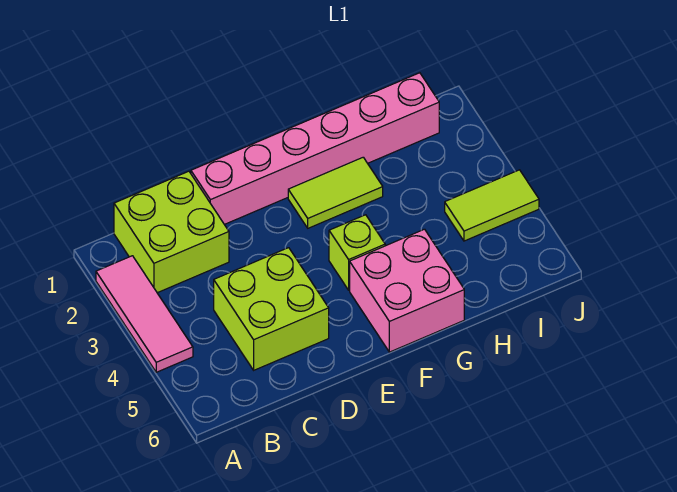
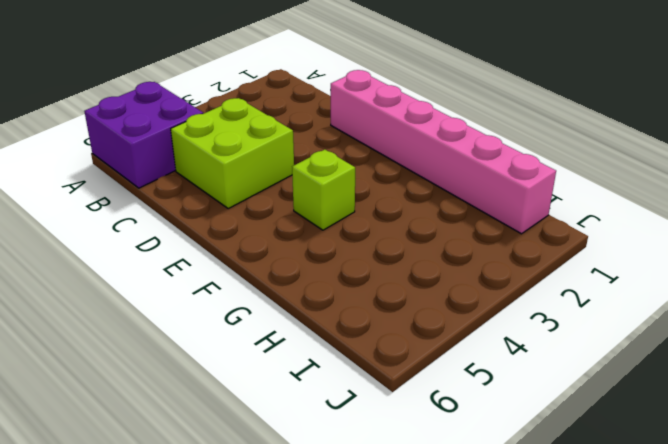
purple brick A5:B6 level 1 -> none
none -> pink tile A2:A4 level 1
none -> lime brick B1:C2 level 1

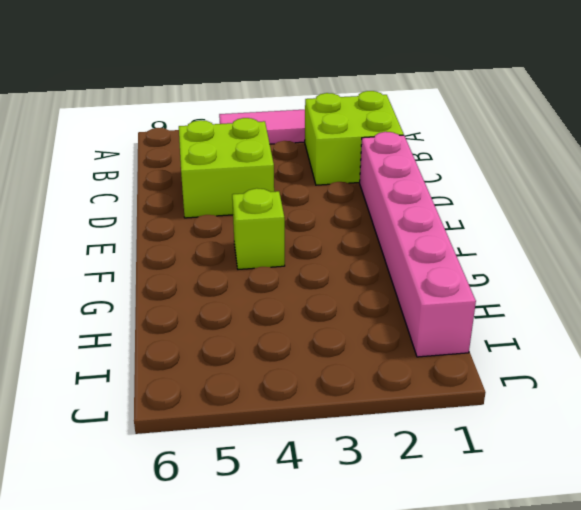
none -> lime tile F2:G2 level 1
none -> pink brick F5:G6 level 1

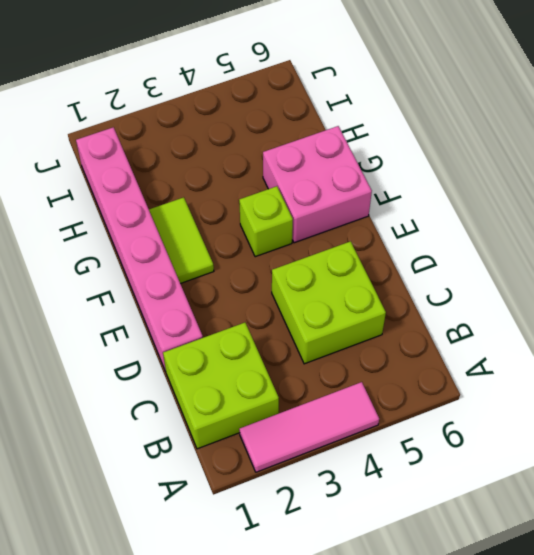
none -> lime tile I4:J4 level 1

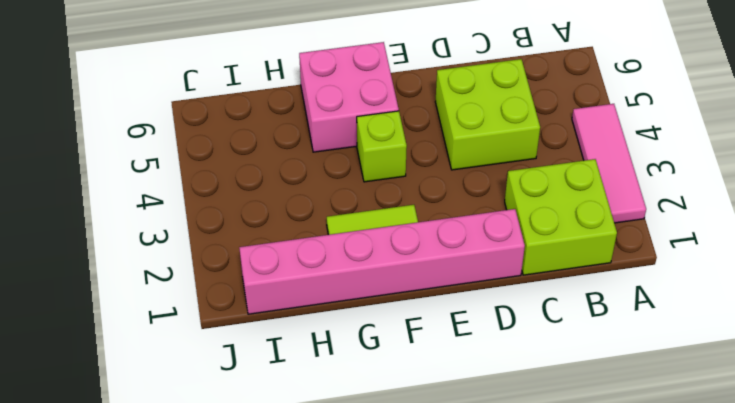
none -> lime tile I4:J4 level 1

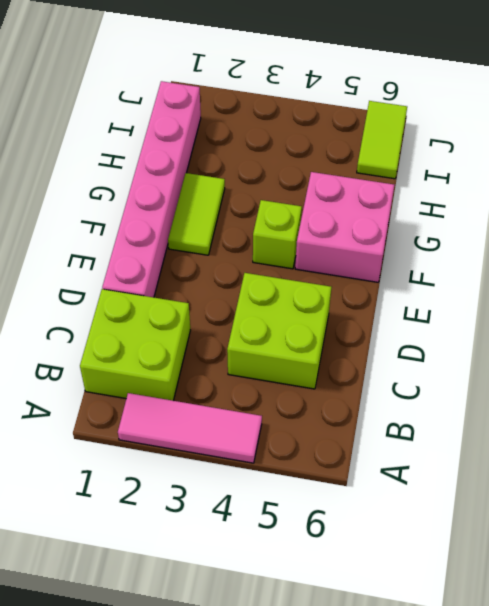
lime tile I6:J6 level 1 -> lime tile I4:J4 level 1

